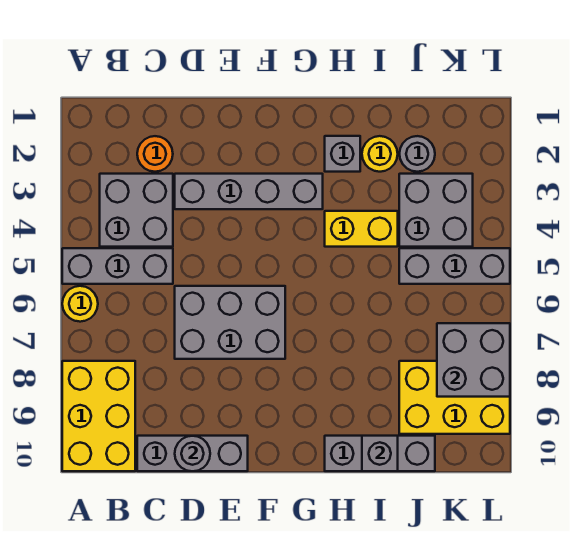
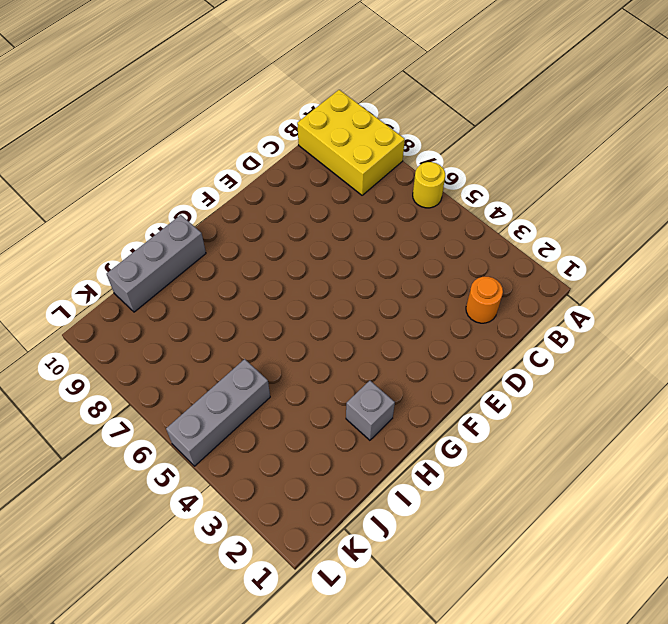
none -> grey brick A5:C5 level 1
none -> grey brick B3:C4 level 1
none -> grey brick C10:E10 level 1

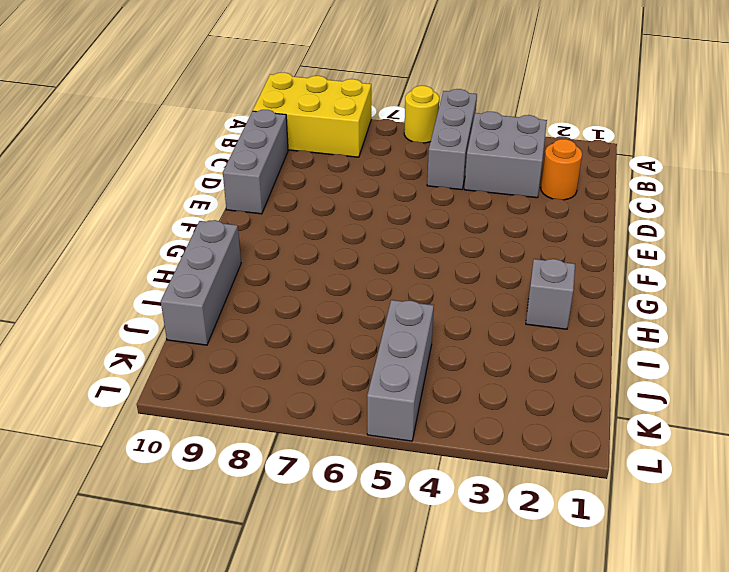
none -> grey brick D3:G3 level 1
none -> grey brick D6:F7 level 1
none -> yellow brick H4:I4 level 1

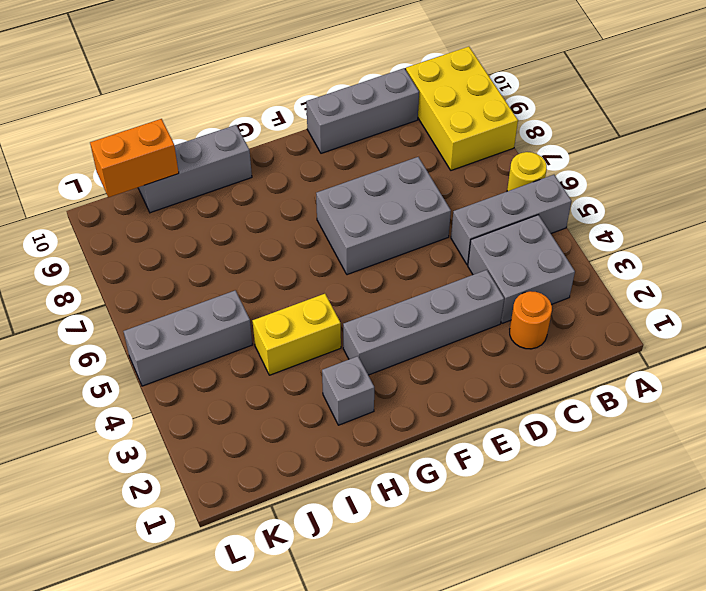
orange brick J10:K10 level 2 -> none
none -> yellow round brick I2 level 1
none -> grey round brick J2 level 1
none -> grey brick J3:K4 level 1

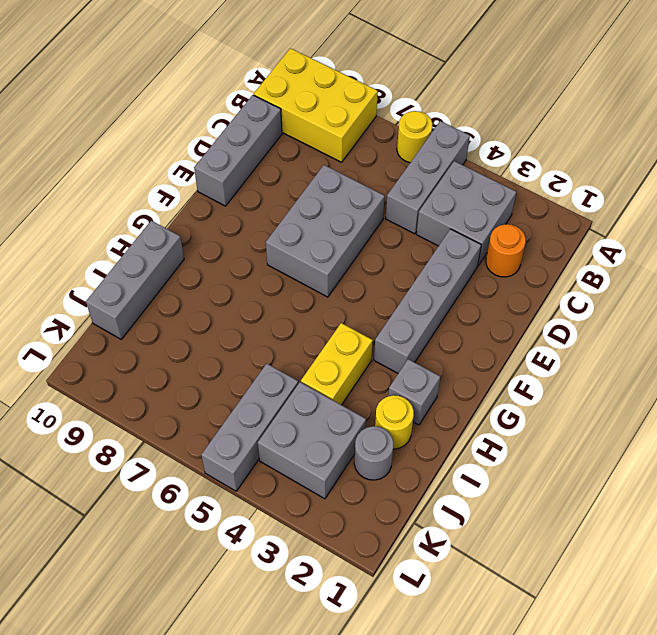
none -> yellow brick J8:L9 level 1
none -> grey round brick D10 level 2
none -> grey brick I10 level 2

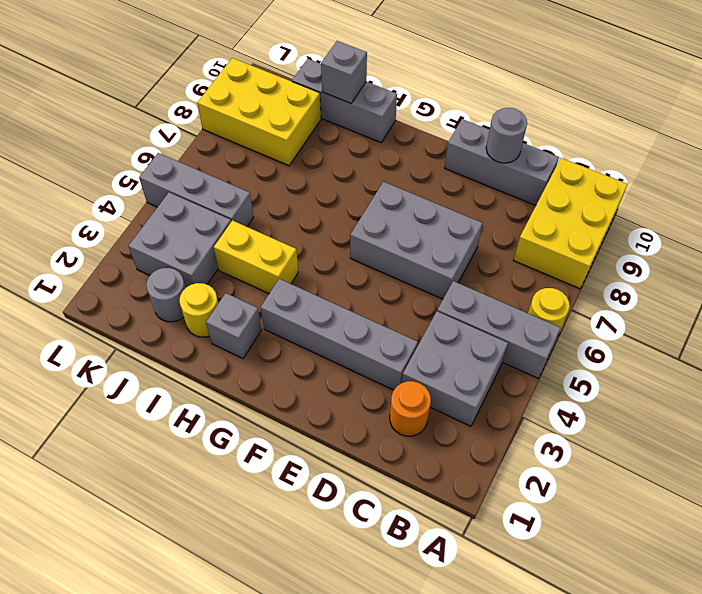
none -> grey brick K7:L8 level 2

